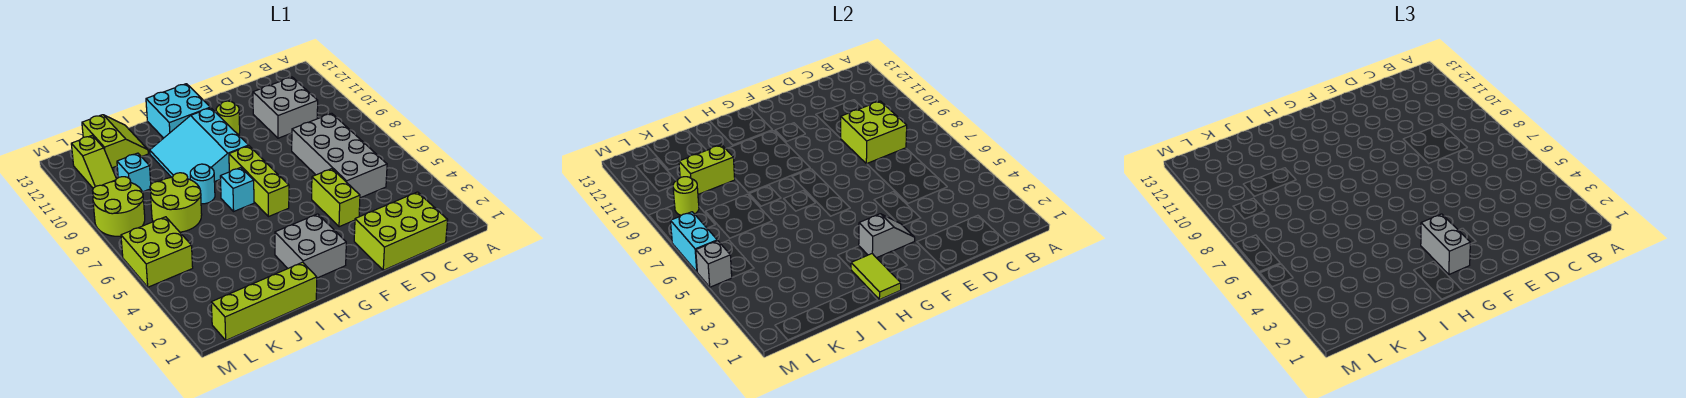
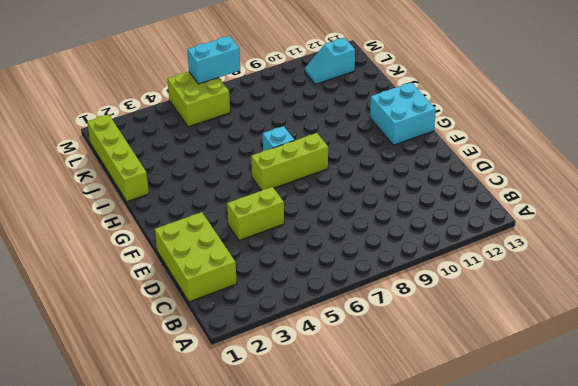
cyan slope L11:L12 level 1 top 12 -> lime slope L11:L12 level 1 top 12
none -> grey brick C5:D8 level 1
none -> grey brick C10:D11 level 1
none -> lime round brick F11 level 1

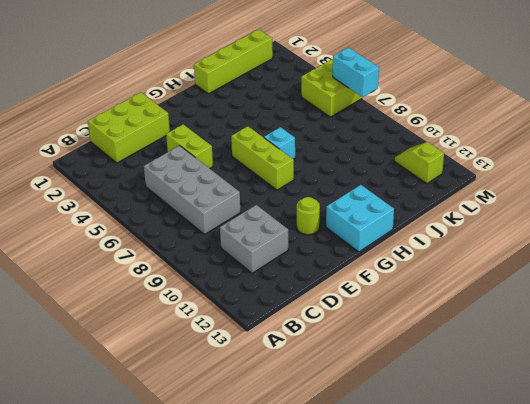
none -> grey brick G2:H3 level 1
none -> cyan slope G9:I11 level 1 top G
none -> cyan round brick I8 level 1

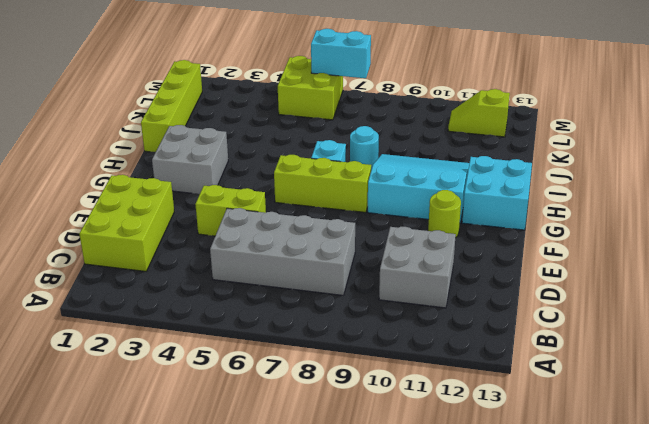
none -> lime round brick J7:K8 level 1
none -> lime slope J12:K13 level 1 top K
none -> cyan brick K10 level 1

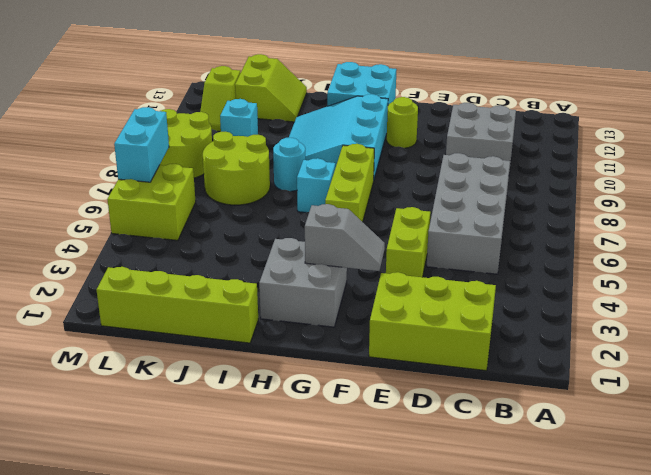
none -> lime brick C8:D9 level 2
none -> lime tile H1:H2 level 2
none -> lime brick J10:K10 level 2

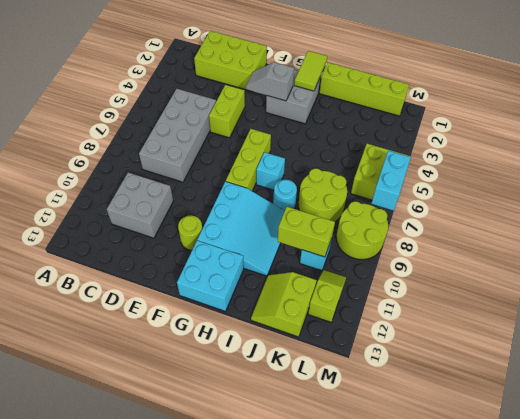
none -> lime brick C8:D9 level 2
none -> lime round brick L9 level 2
none -> grey brick M5 level 2

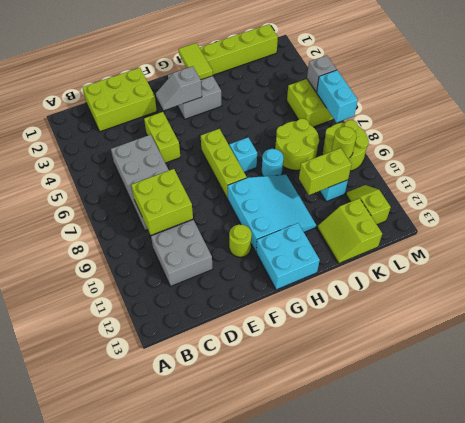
none -> grey brick G2:G3 level 3

